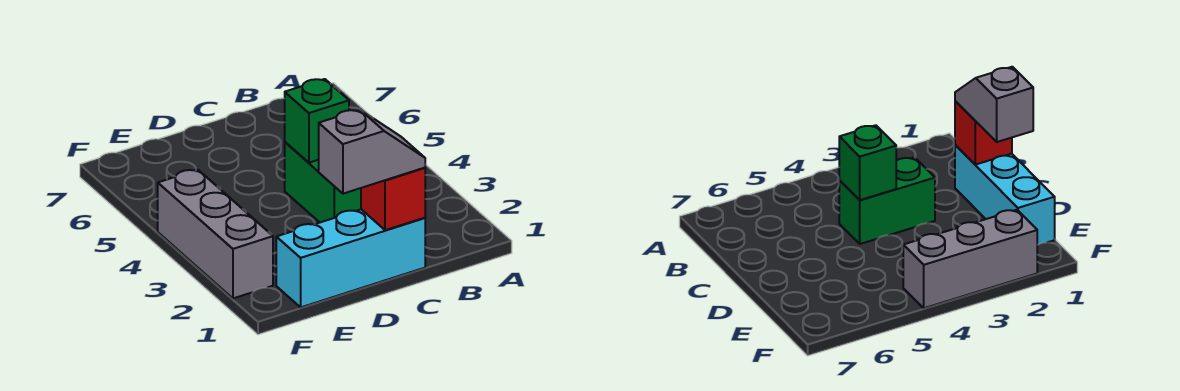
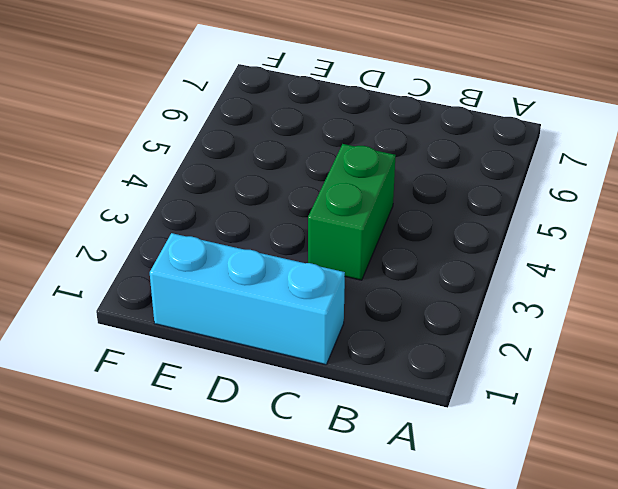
none -> grey brick F2:F4 level 1
none -> red brick C1 level 2

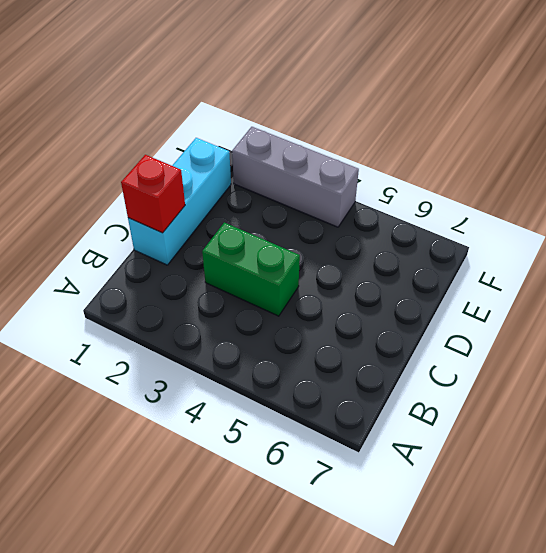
none -> green brick C4 level 2
none -> grey slope C1:D1 level 3 top D

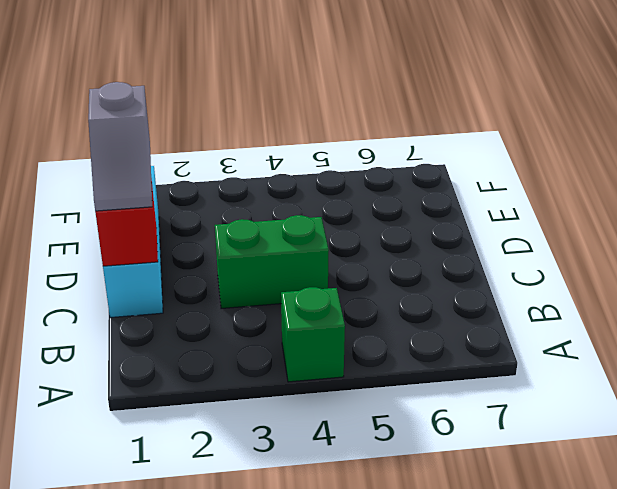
green brick A4 level 1 -> green brick C4 level 2
none -> grey brick F2:F4 level 1

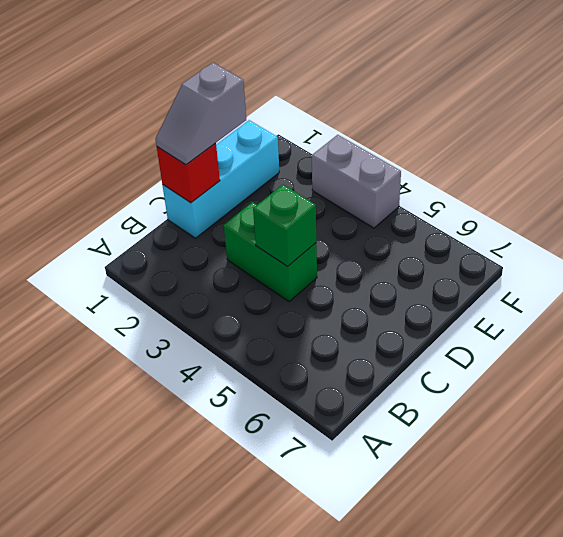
grey brick F3:F4 level 1 -> grey brick F2:F4 level 1

